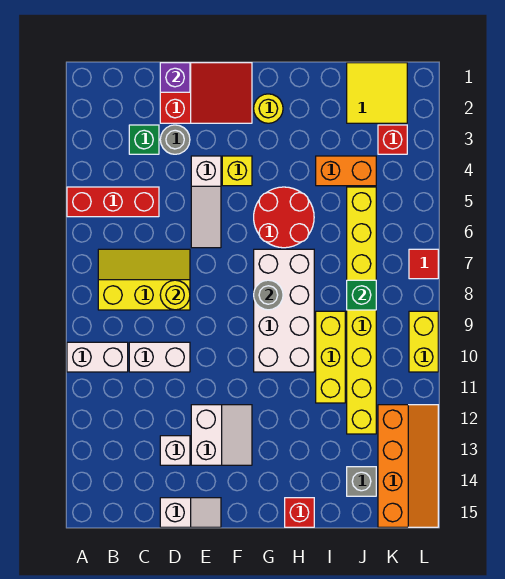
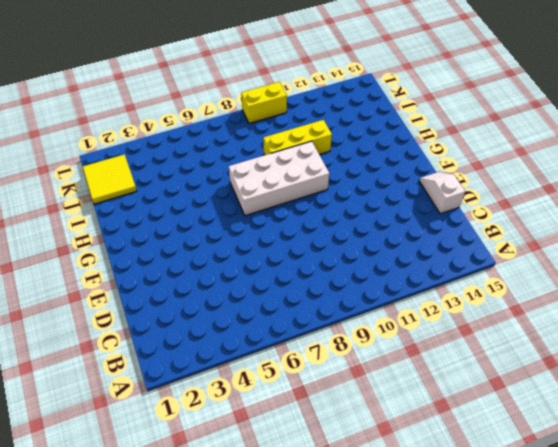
none -> red brick A5:C5 level 1
none -> white brick A10:B10 level 1
none -> yellow slope B7:D8 level 1 top 8

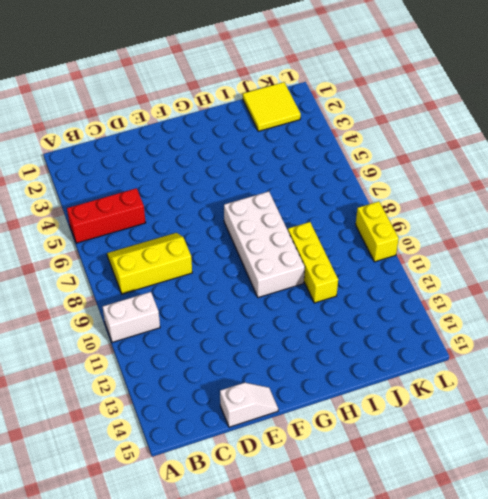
none -> green brick C3 level 1
none -> white brick C10:D10 level 1
none -> red slope D1:F2 level 1 top D

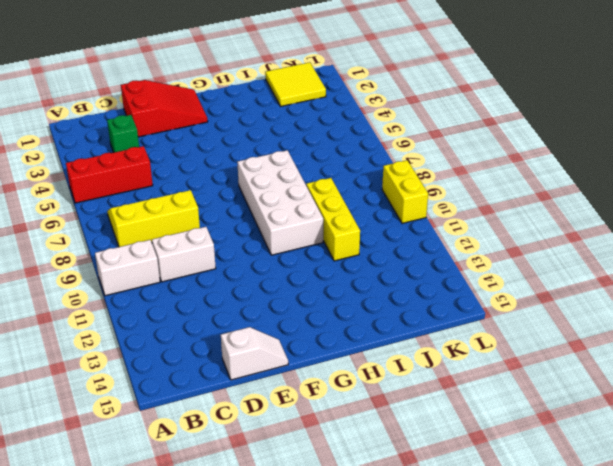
none -> grey round brick D3 level 1
none -> white brick D13 level 1
none -> white slope E4:E6 level 1 top 4

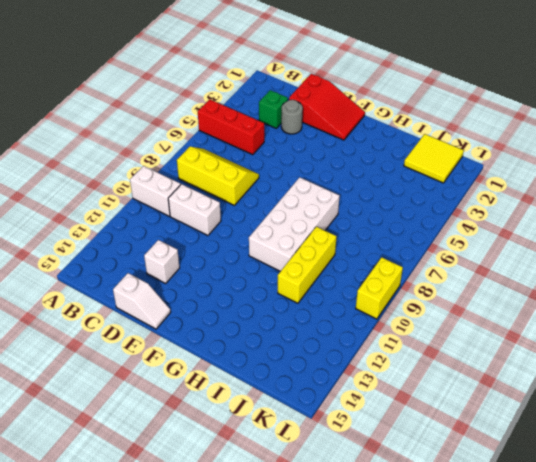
none -> white slope E4:E6 level 1 top 4
none -> white slope E12:F13 level 1 top E
none -> yellow brick F4 level 1

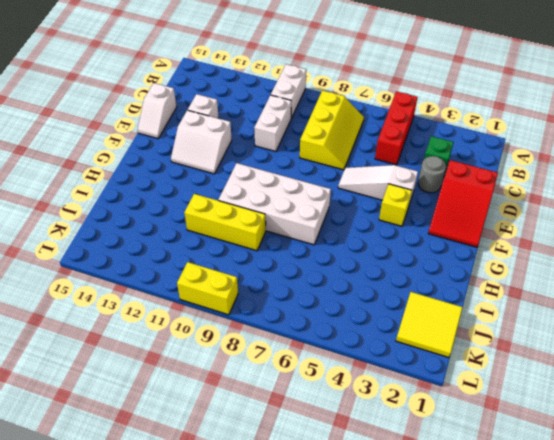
none -> yellow round brick G2 level 1
none -> red round brick G5:H6 level 1
none -> red brick H15 level 1

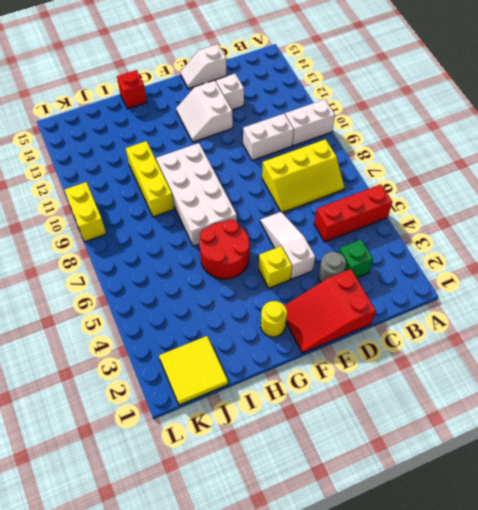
none -> orange brick I4:J4 level 1
none -> yellow brick J5:J12 level 1
none -> grey brick J14 level 1

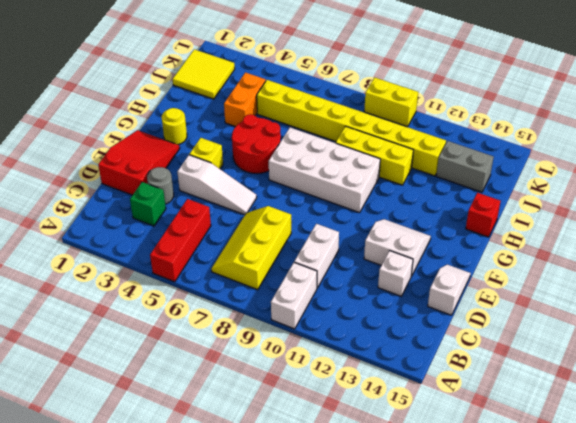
grey brick J13:J14 level 1 -> grey brick J14 level 1
none -> red brick K3 level 1
none -> orange slope K12:L15 level 1 top K
none -> red tile L7 level 1

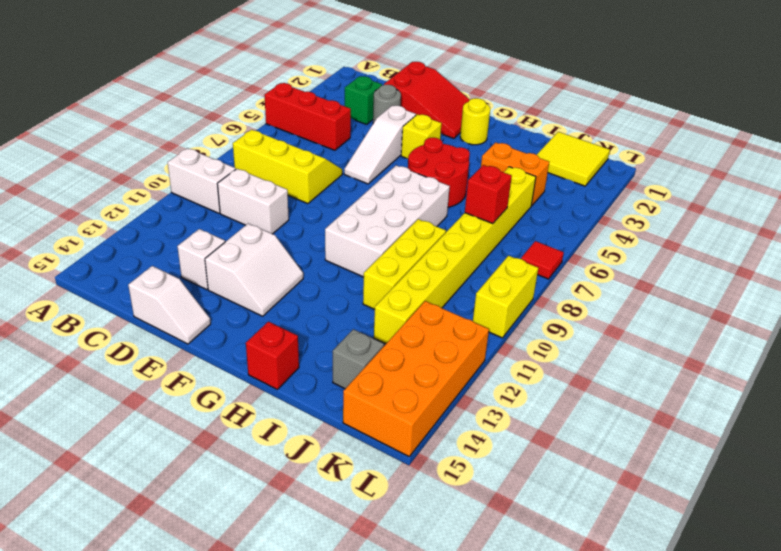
red brick J7 level 2 -> red brick K3 level 1
orange brick K12:L15 level 1 -> orange slope K12:L15 level 1 top K
none -> purple brick D1 level 2
none -> yellow round brick D8 level 2
none -> grey round brick G8 level 2

